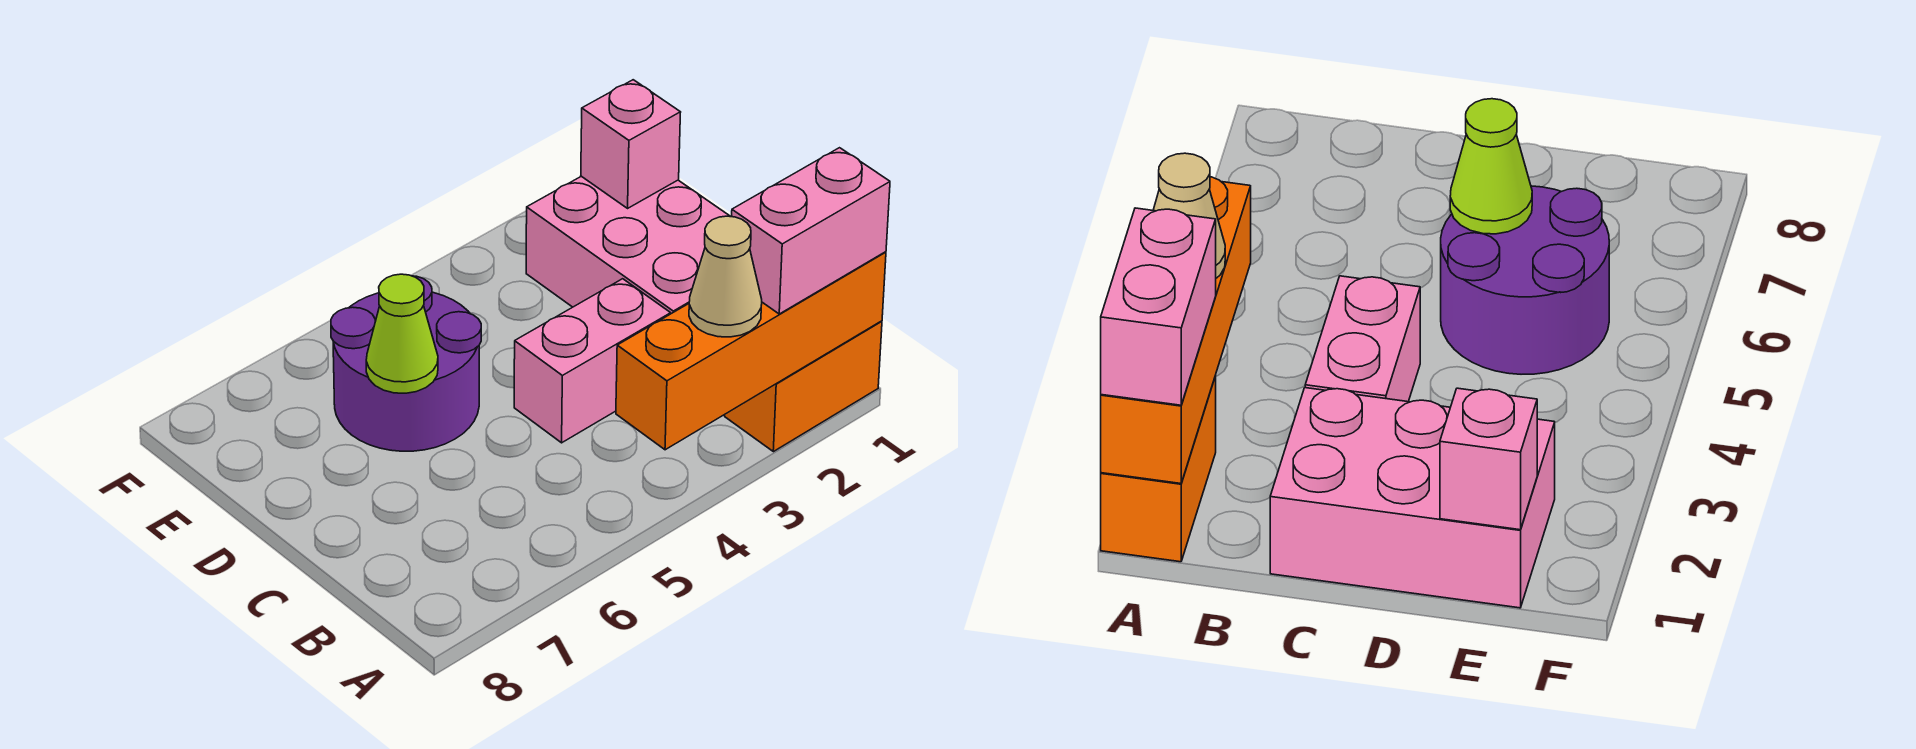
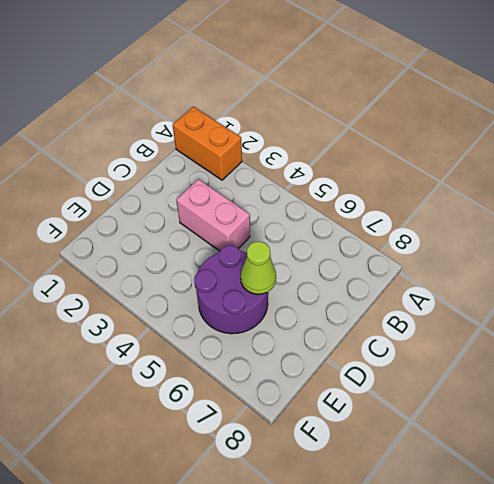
none -> pink brick C1:E2 level 1
none -> orange brick A1:A4 level 2

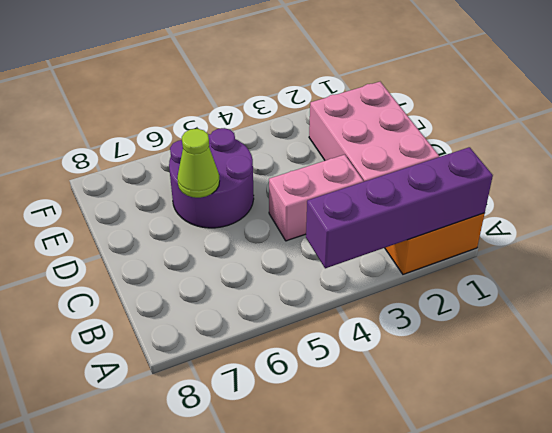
purple brick A1:A4 level 2 -> orange brick A1:A4 level 2
none -> pink brick E1 level 2
none -> pink brick A1:A2 level 3

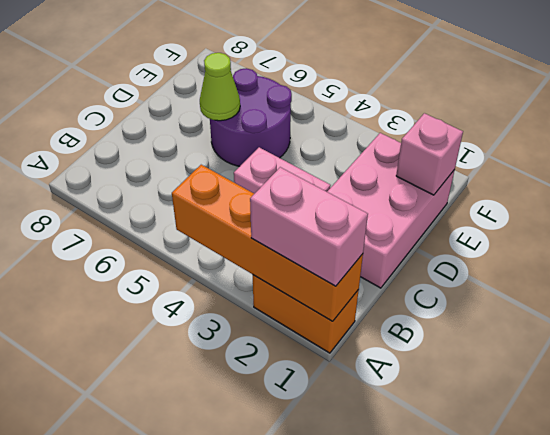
none -> tan cone A3 level 3

